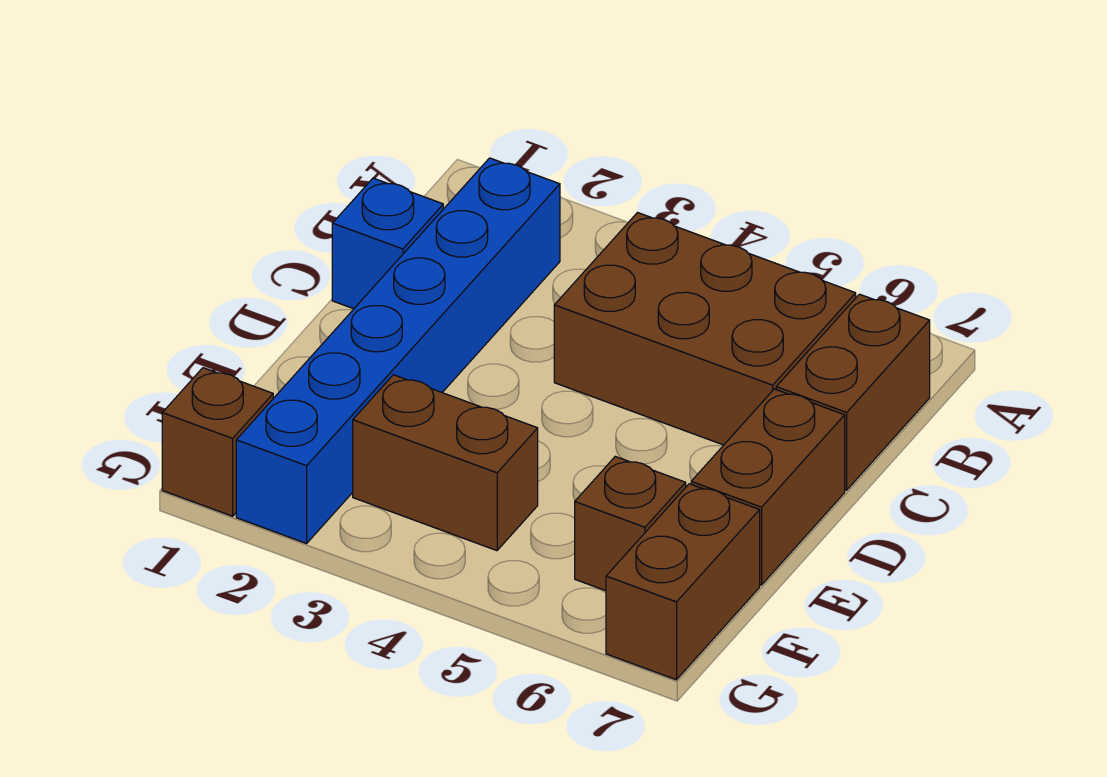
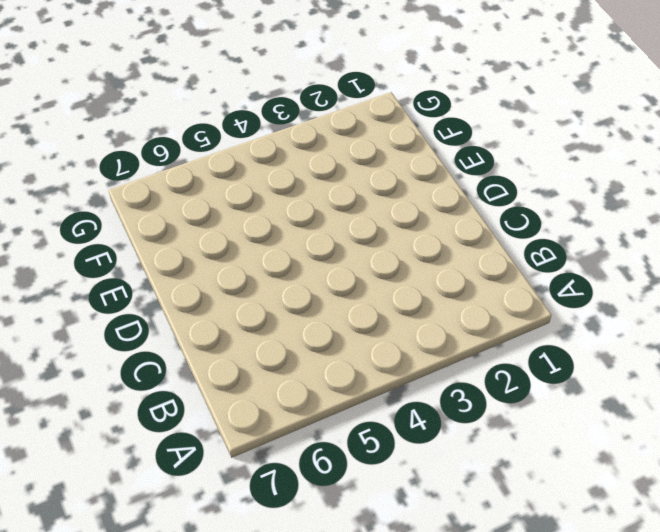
none -> blue brick B2:G2 level 1
none -> brown brick B4:C6 level 1

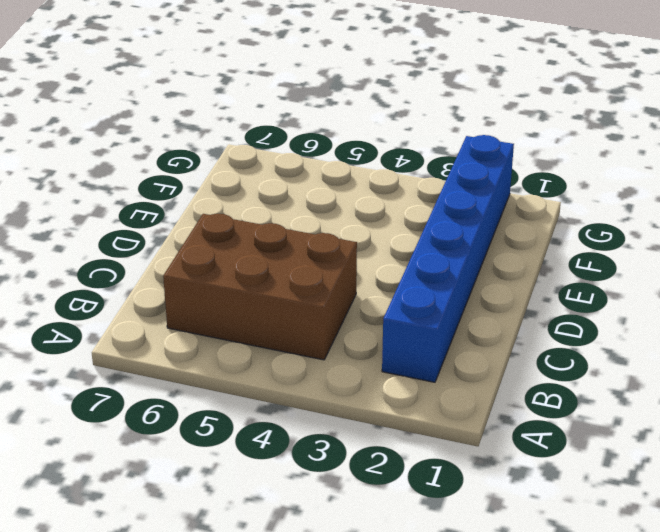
none -> brown brick B7:C7 level 1
none -> blue brick C1 level 1

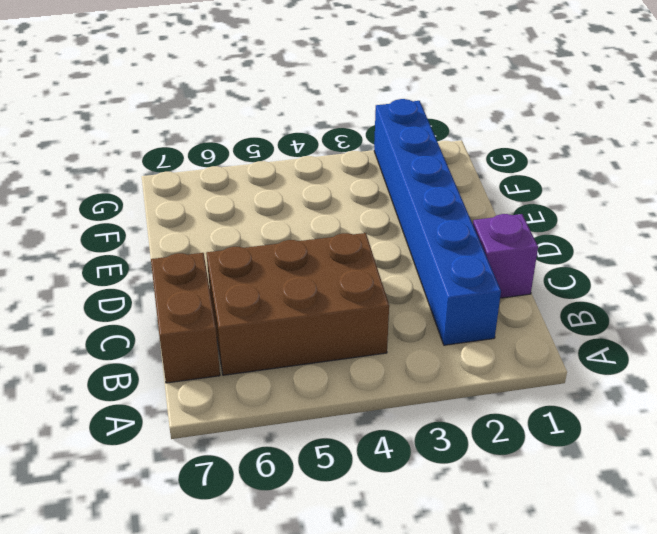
purple brick C1 level 1 -> blue brick C1 level 1
none -> brown brick D7:E7 level 1
none -> brown brick F3:F4 level 1

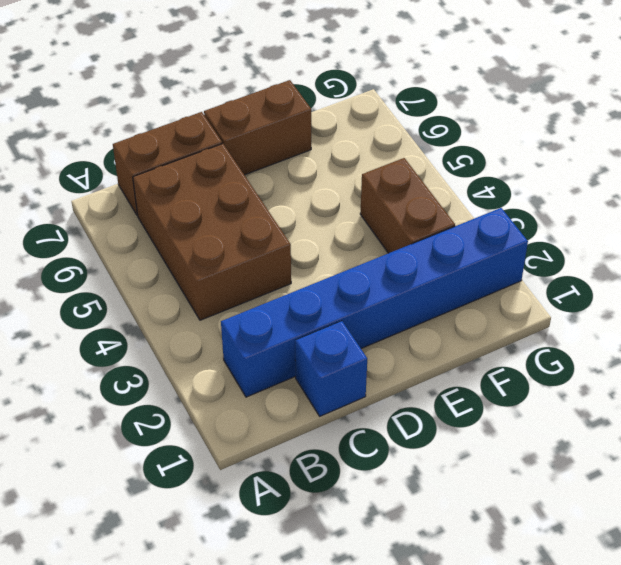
none -> brown brick F6 level 1
none -> brown brick F7:G7 level 1

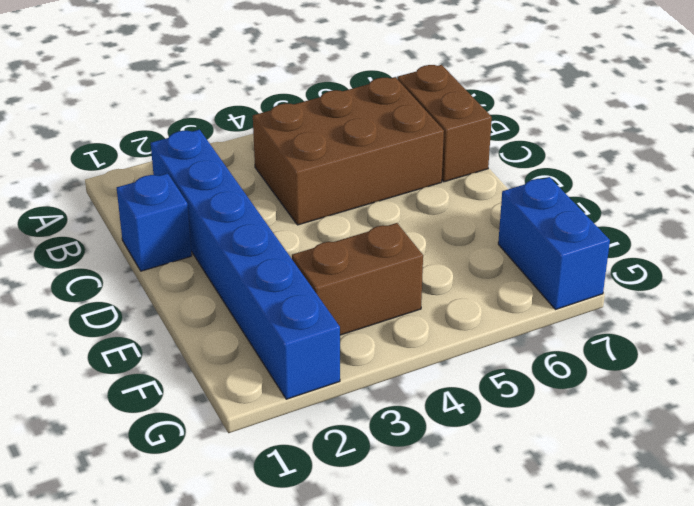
blue brick F7:G7 level 1 -> brown brick F7:G7 level 1
none -> brown brick D7:E7 level 1
none -> brown brick F6 level 1

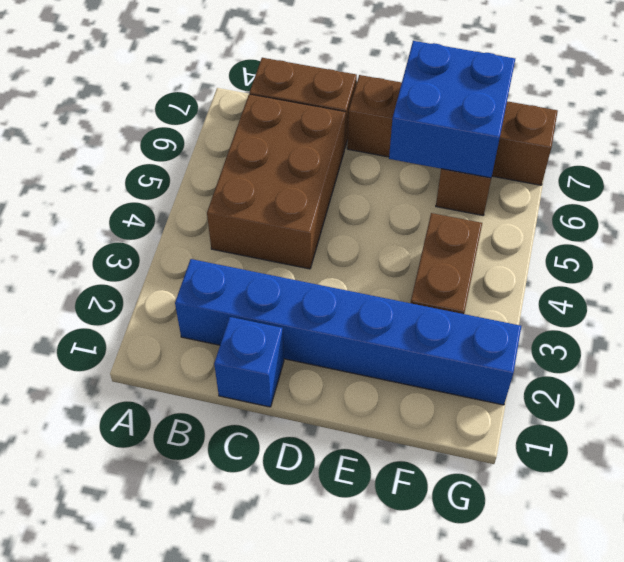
blue brick E6:F7 level 2 -> none
none -> brown brick G1 level 1

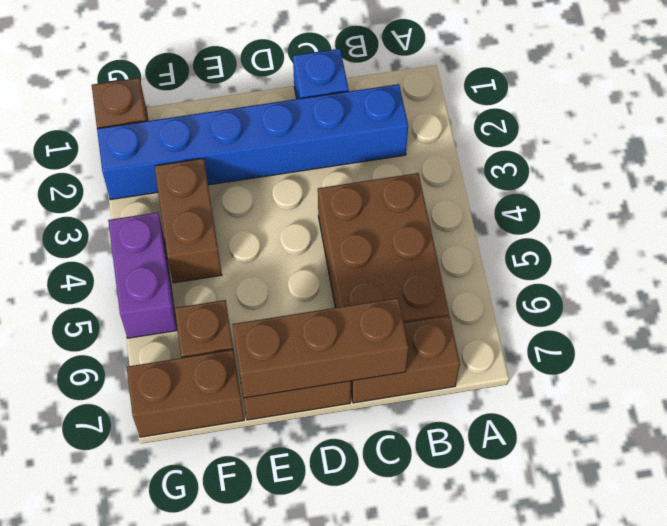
brown brick C7:E7 level 2 -> none
purple brick G4:G5 level 1 -> none

